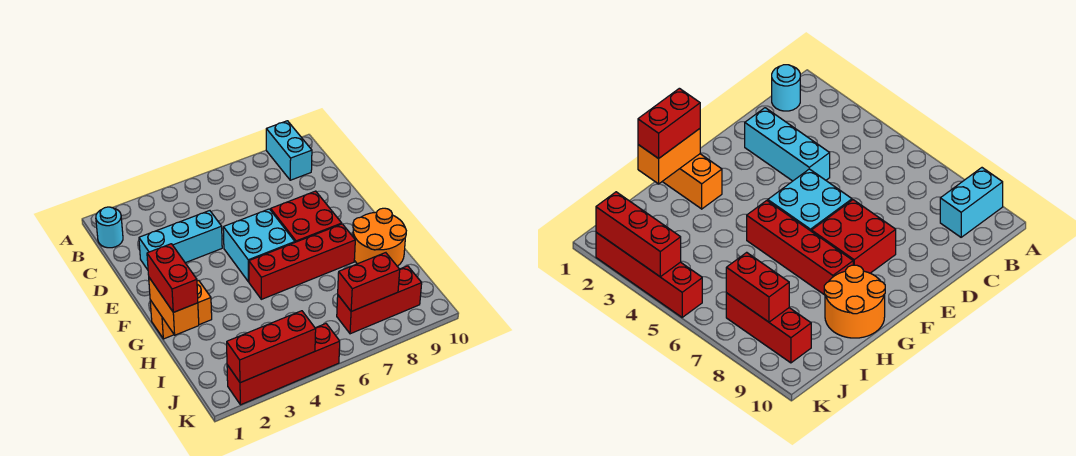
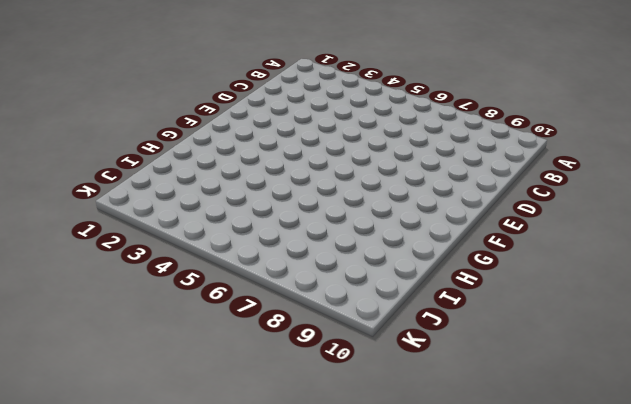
none -> cyan brick A9:B9 level 1
none -> cyan round brick B1 level 1
none -> cyan brick D2:D4 level 1

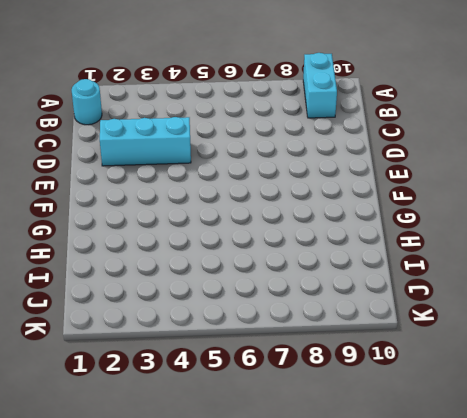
none -> cyan brick E5:F6 level 1
none -> red brick E7:F8 level 1
none -> orange brick G1:G2 level 1

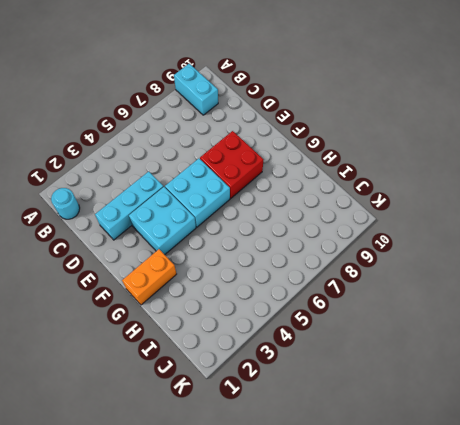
cyan brick E3:F4 level 1 -> none
none -> red brick G5:G8 level 1
none -> orange round brick G9:H10 level 1
none -> red brick J7:J9 level 1

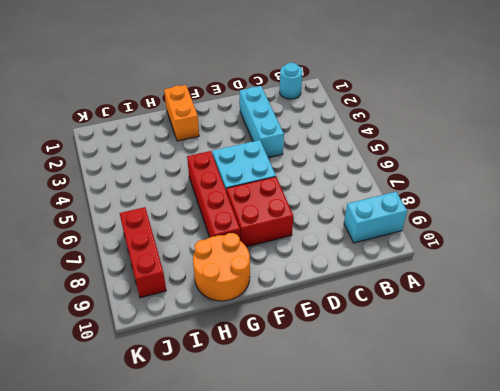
none -> red brick K2:K5 level 1
none -> orange brick G1:H1 level 2
none -> red brick J7:J8 level 2

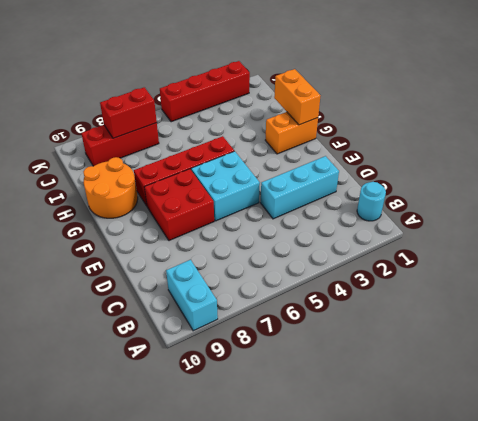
none -> red brick K2:K4 level 2
none -> red brick G1:H1 level 3

